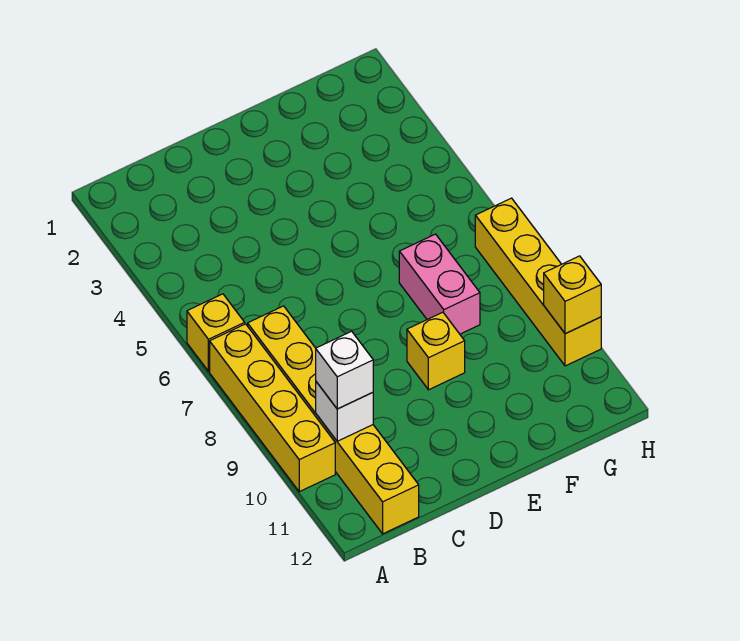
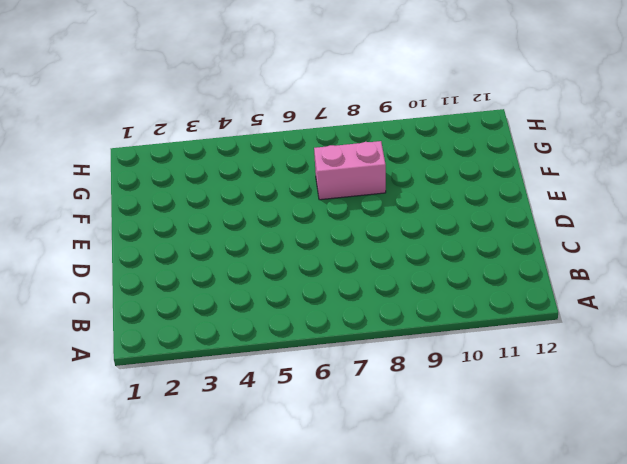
none -> yellow brick A6 level 1
none -> yellow brick A7:A10 level 1

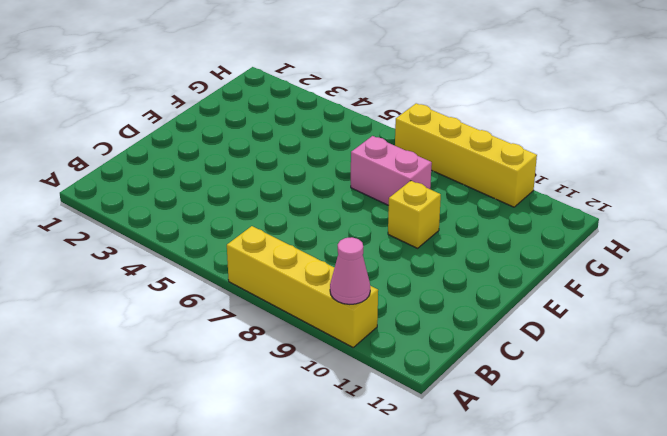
pink cone A10 level 2 -> none
none -> yellow brick A6 level 1
none -> yellow brick B7:B12 level 1

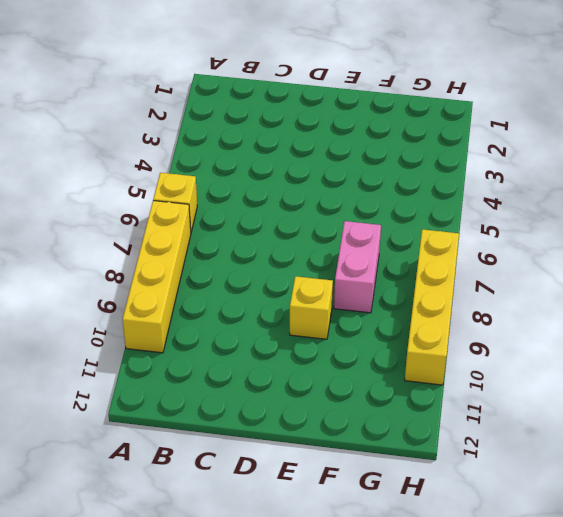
none -> yellow brick B7:B12 level 1
none -> white brick B10 level 2

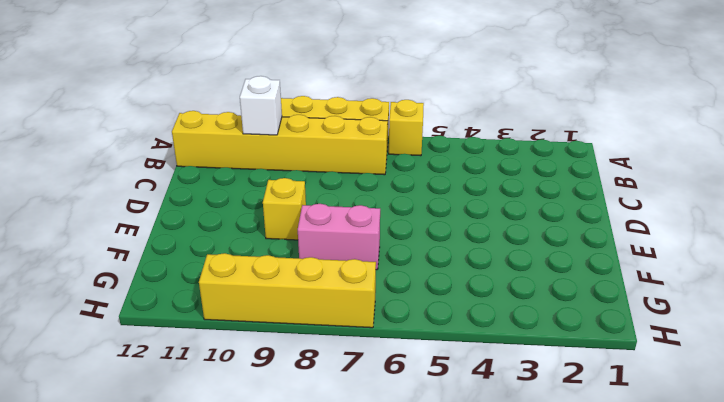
none -> yellow brick H10 level 2
none -> white brick B10 level 3

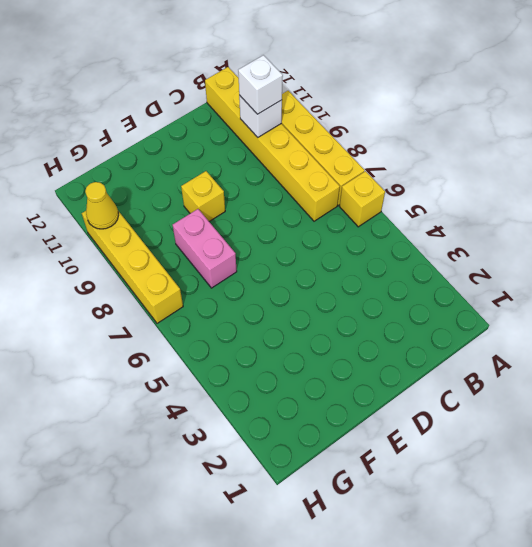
yellow cone H10 level 2 -> yellow brick H10 level 2

